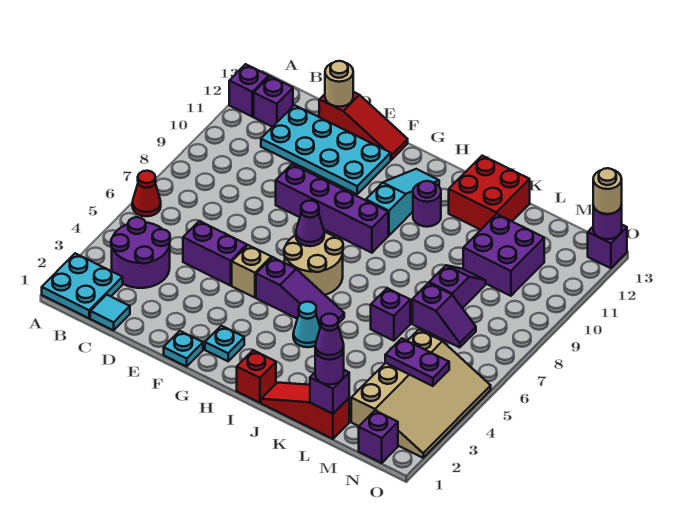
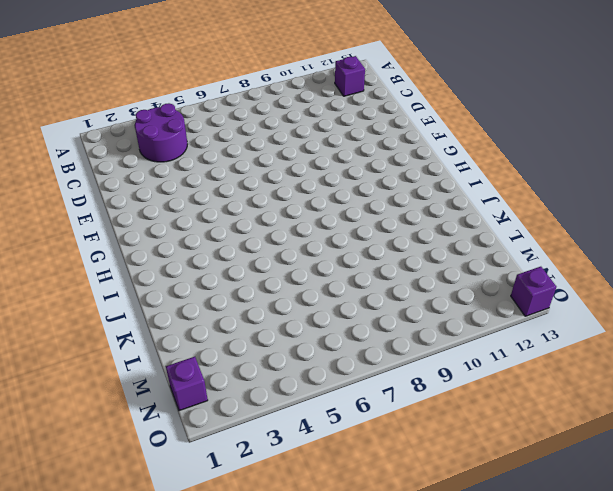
none -> cyan plate A1:B2 level 1
none -> red cone A6 level 1
none -> purple brick A12 level 1
none -> cyan tile C1 level 1

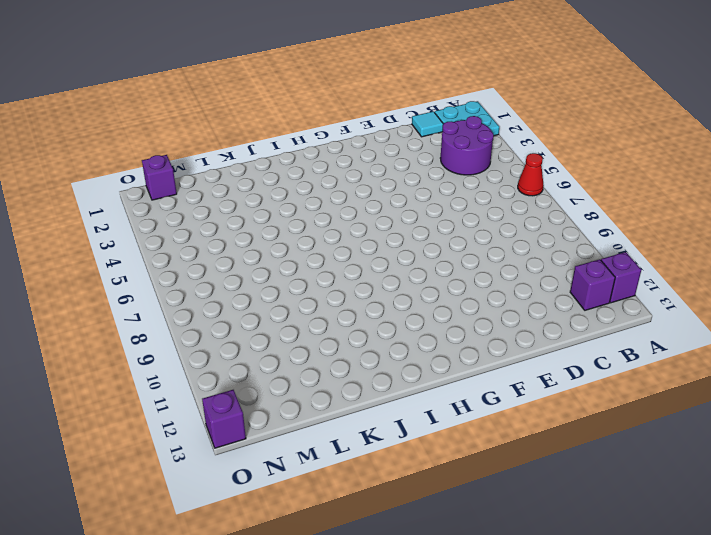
none -> cyan plate C11:F12 level 1
none -> purple brick D5:E5 level 1
none -> red slope D13:F13 level 1 top D
none -> purple brick E9:H9 level 1

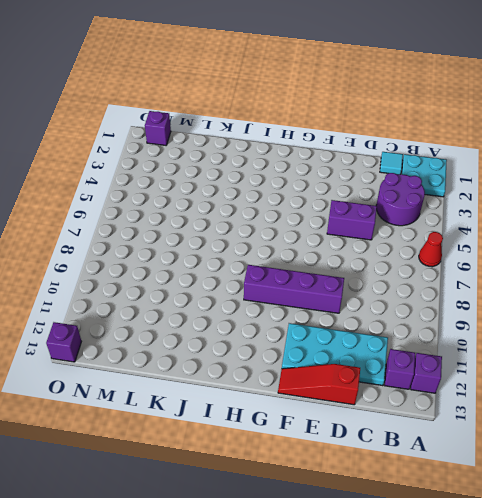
none -> cyan plate F1 level 1
none -> tan brick F5 level 1
none -> cyan plate G2 level 1
none -> purple slope G5:I5 level 1 top G

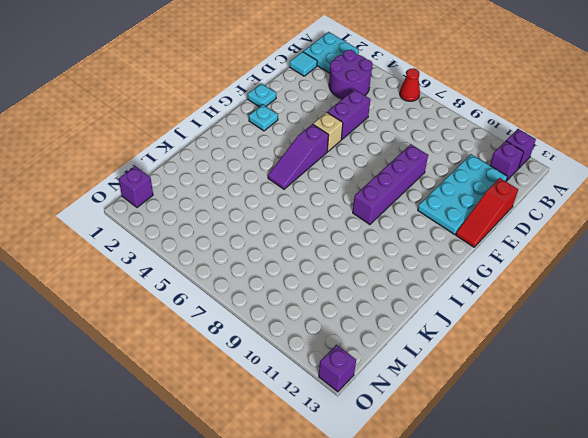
none -> tan round brick G6:H7 level 1
none -> cyan slope H10:H12 level 1 top 10
none -> red brick I1 level 1
none -> cyan cone I4 level 1

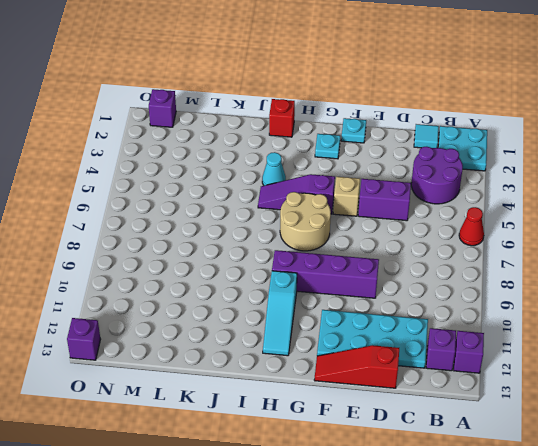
none -> purple round brick I11 level 1
none -> red slope J1:L1 level 1 top L
none -> red brick J12:K13 level 1
none -> purple brick K6 level 1

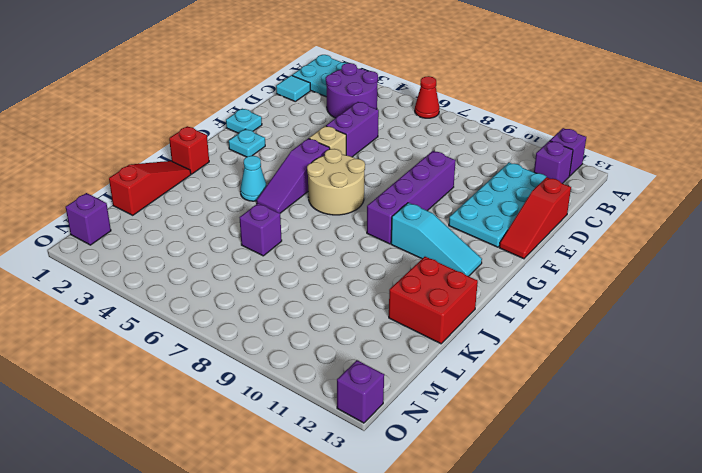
none -> purple round brick I11 level 1
none -> purple slope L7:M7 level 1 top L
none -> purple slope L8:L9 level 1 top 8
none -> purple brick L10:M11 level 1

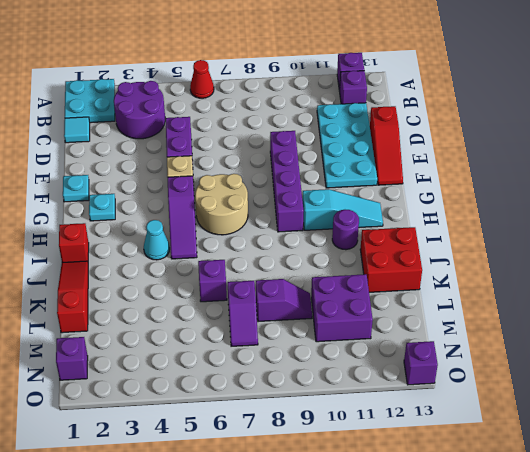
none -> tan slope M2:O5 level 1 top M
none -> tan round brick D13 level 2
none -> purple cone G7 level 2
none -> purple brick L1 level 2

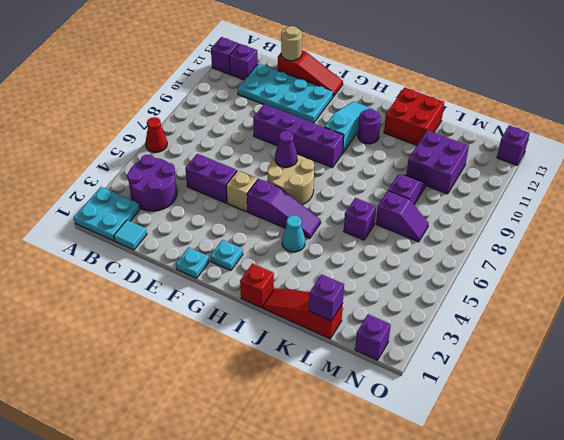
none -> tan slope M2:O5 level 1 top M
none -> purple plate M4:N4 level 2
none -> purple round brick O13 level 2
none -> purple round brick L1 level 3

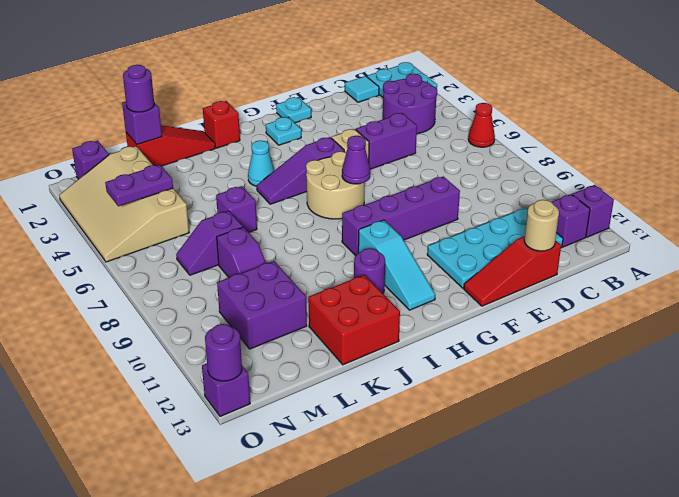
none -> tan round brick O13 level 3
none -> purple cone L1 level 4

